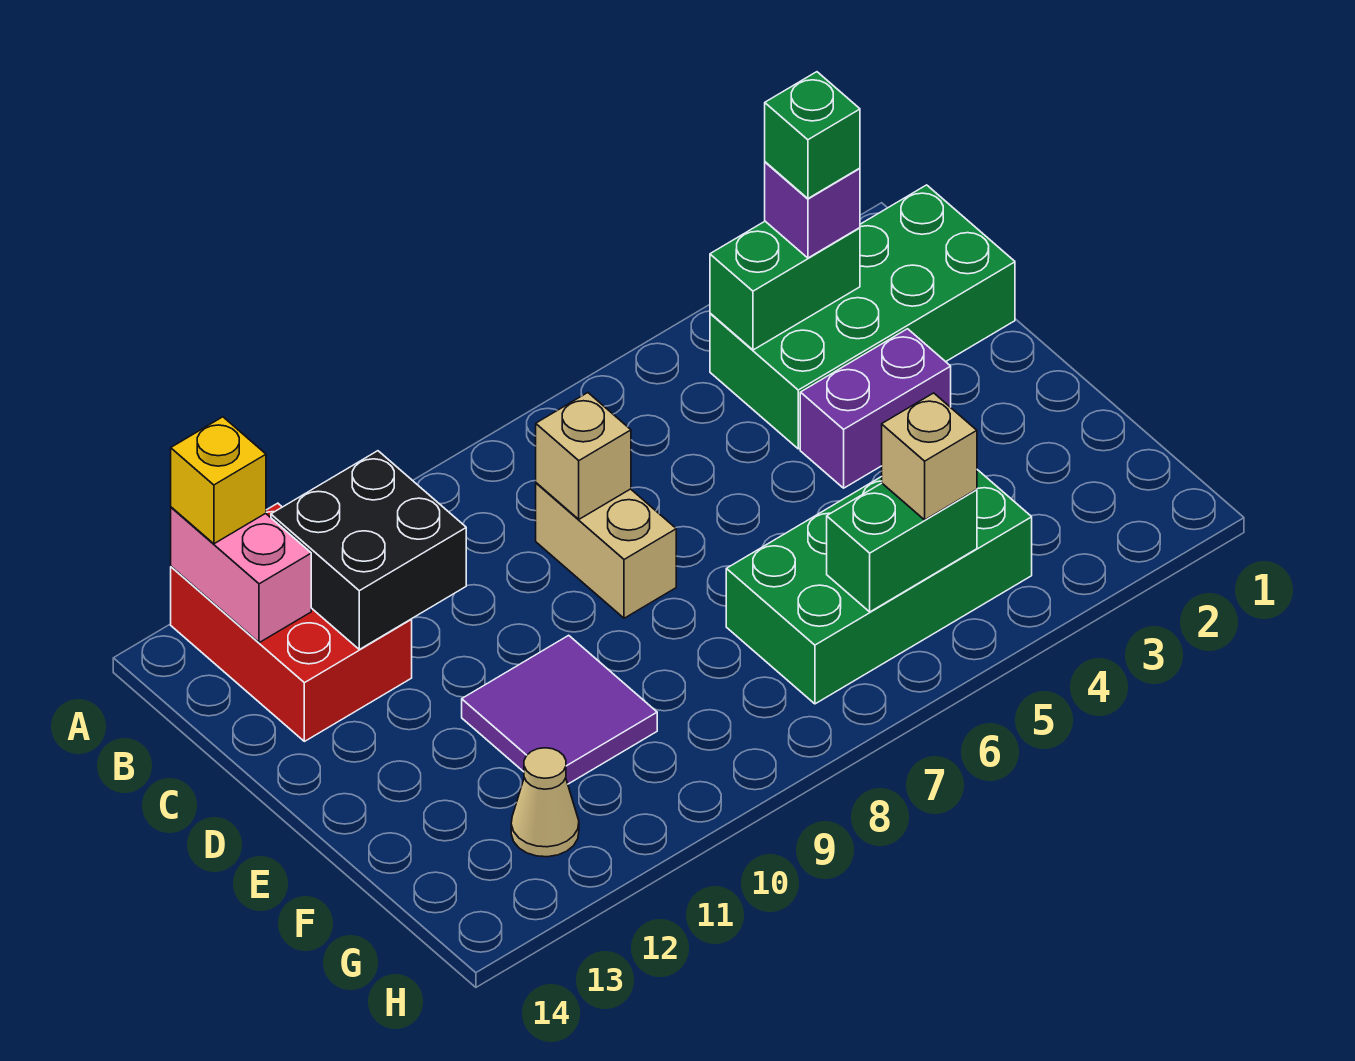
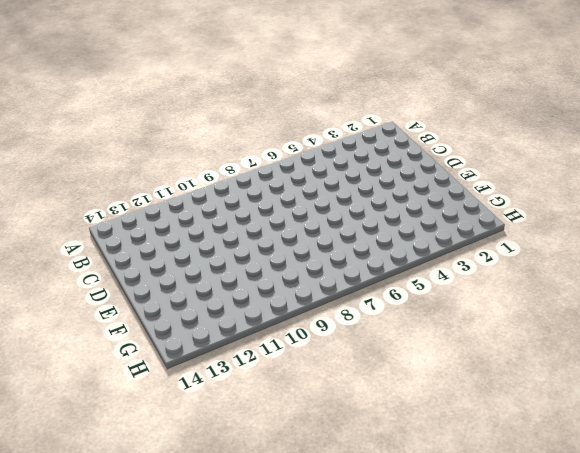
none -> red brick A12:C13 level 1
none -> green brick B1:C4 level 1
none -> tan brick C8:D8 level 1

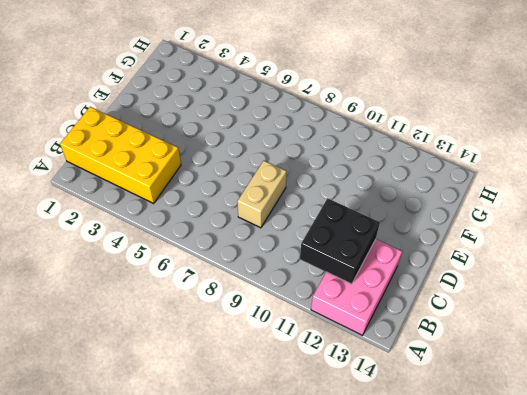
pink brick A12:C13 level 1 -> red brick A12:C13 level 1
yellow brick B1:C4 level 1 -> green brick B1:C4 level 1
none -> purple brick D3:D4 level 1
none -> purple tile E10:F11 level 1
none -> green brick F4:G7 level 1

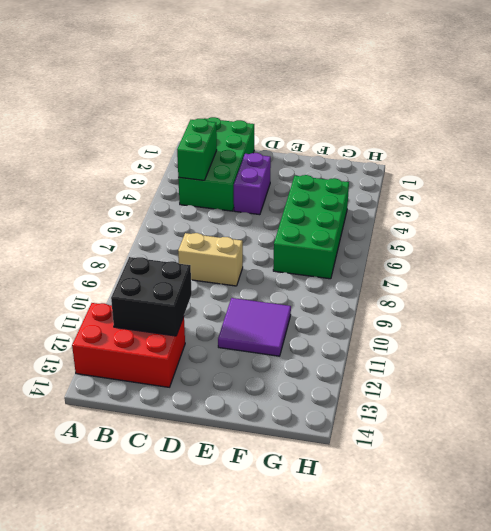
none -> tan cone G12 level 1
none -> pink brick A13:B13 level 2
none -> tan brick C8 level 2

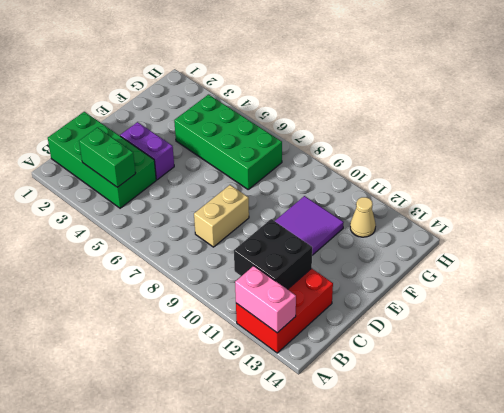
pink brick A12:A13 level 2 -> pink brick A13:B13 level 2
none -> tan brick C8 level 2
none -> green brick G5:G6 level 2
none -> yellow brick A13 level 3

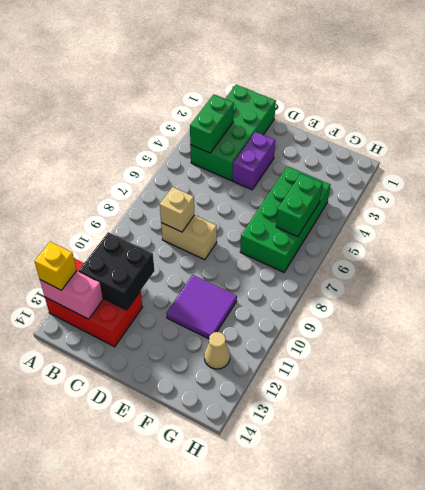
none -> purple brick B3 level 3
none -> tan brick G5 level 3
none -> green brick B3 level 4

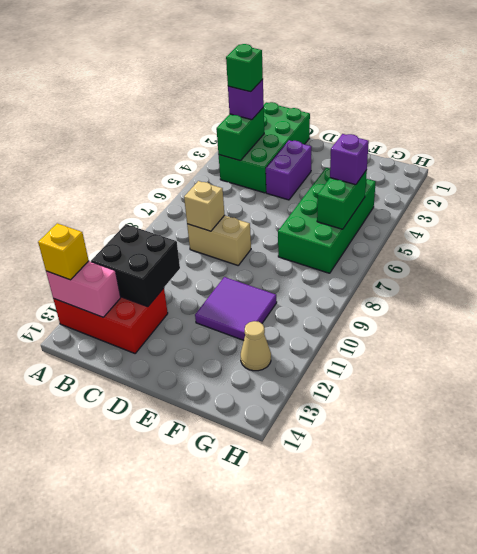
purple brick G5 level 3 -> tan brick G5 level 3

